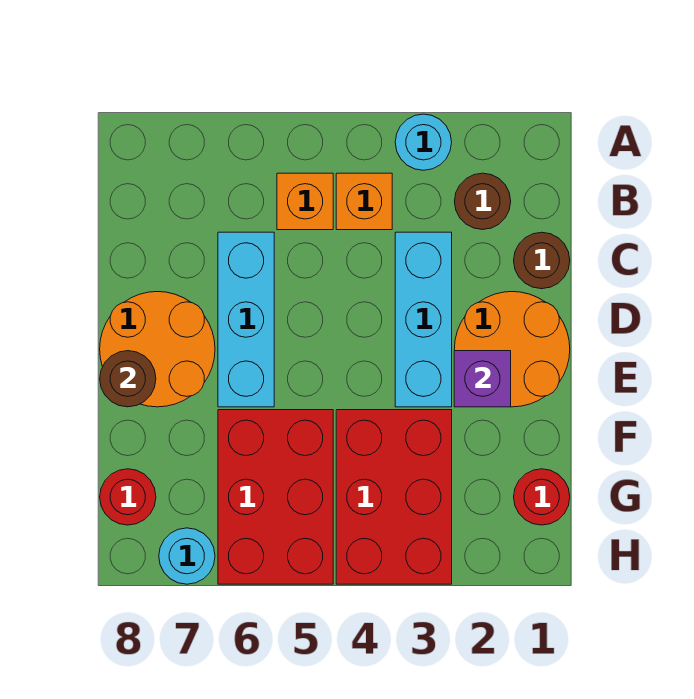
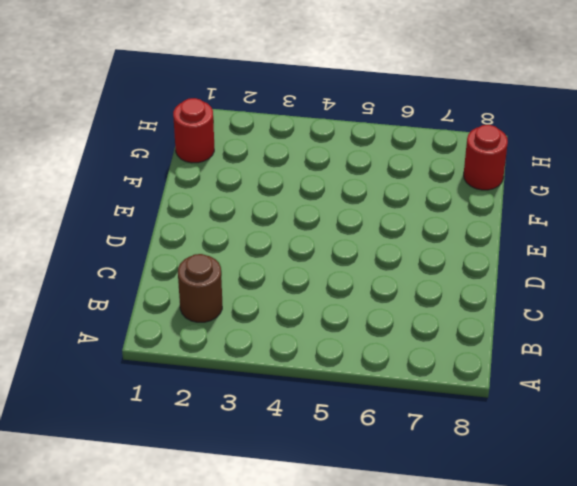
none -> cyan round brick A3 level 1
none -> orange brick B4 level 1
none -> orange brick B5 level 1

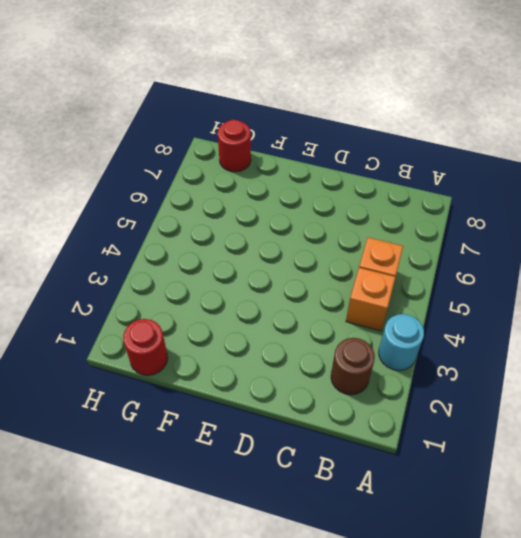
none -> brown round brick C1 level 1
none -> cyan brick C3:E3 level 1
none -> cyan brick C6:E6 level 1

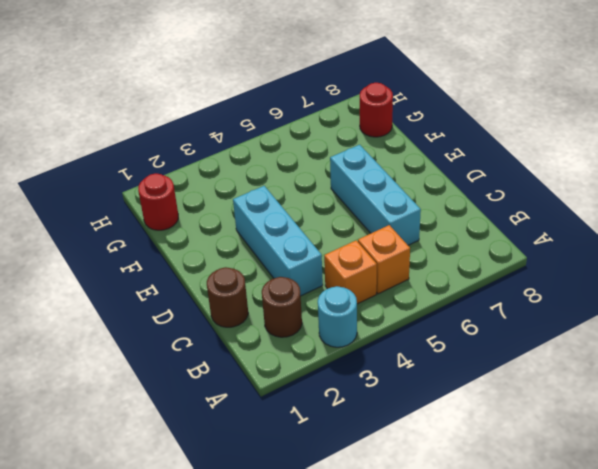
none -> orange round brick D1:E2 level 1
none -> orange round brick D7:E8 level 1
none -> red brick F3:H4 level 1

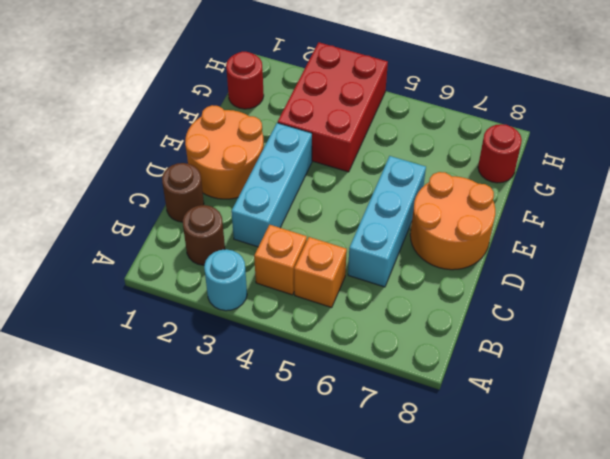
none -> red brick F5:H6 level 1
none -> cyan round brick H7 level 1
none -> purple brick E2 level 2

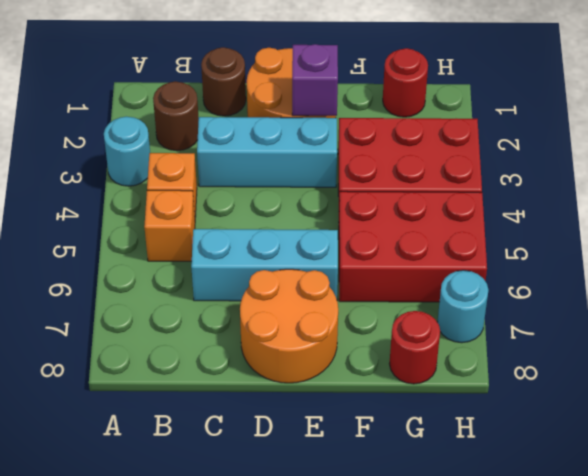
none -> brown round brick E8 level 2

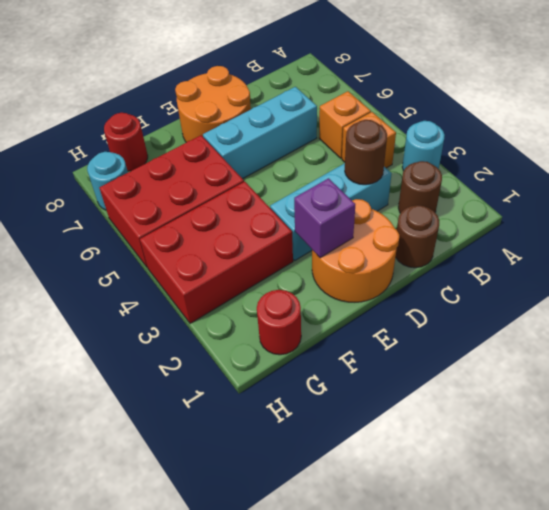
brown round brick C3 level 2 -> brown round brick E8 level 2

